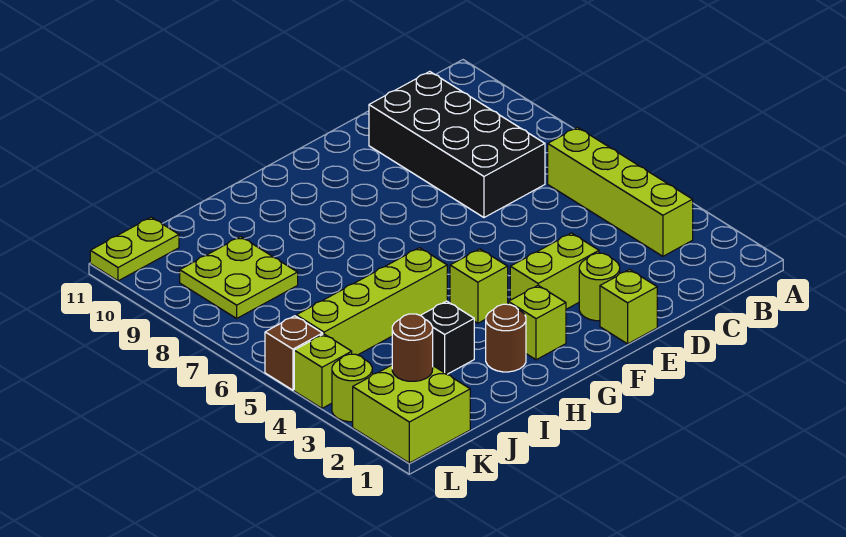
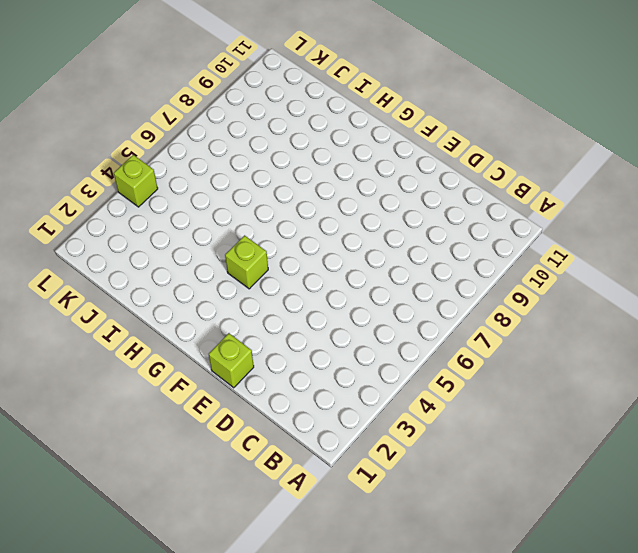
none -> lime brick B3:B6 level 1
none -> black brick C7:D10 level 1
none -> lime round brick E2 level 1

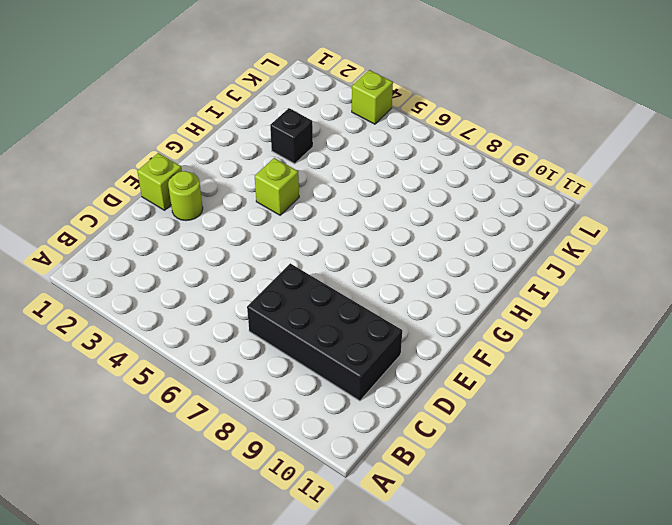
none -> lime brick B3:B6 level 1
none -> lime brick E3:F3 level 1
none -> lime brick G2 level 1

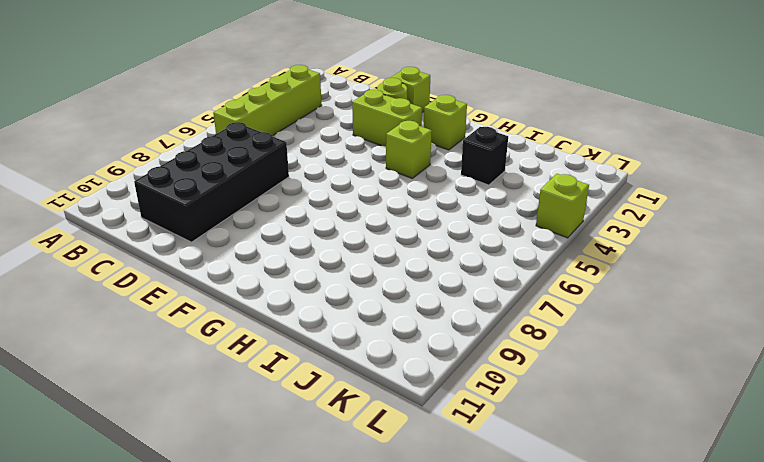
none -> brown round brick H2 level 1
none -> lime brick H5:K5 level 1
none -> lime plate J8:K9 level 1

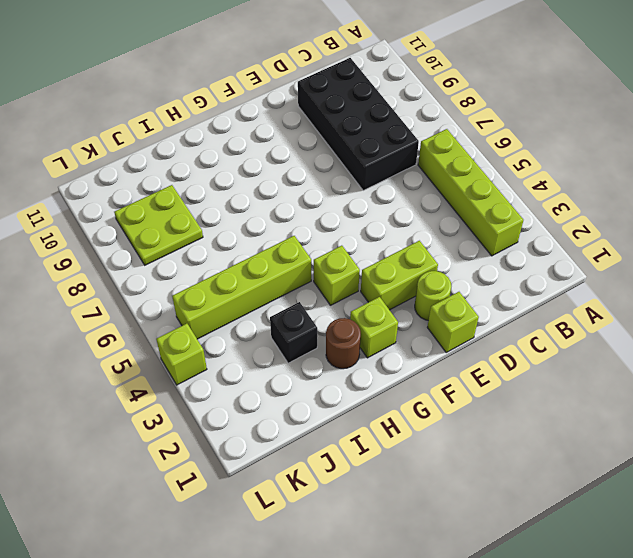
none -> lime brick K1:L2 level 1
none -> lime plate K11:L11 level 1
none -> lime round brick L3 level 1

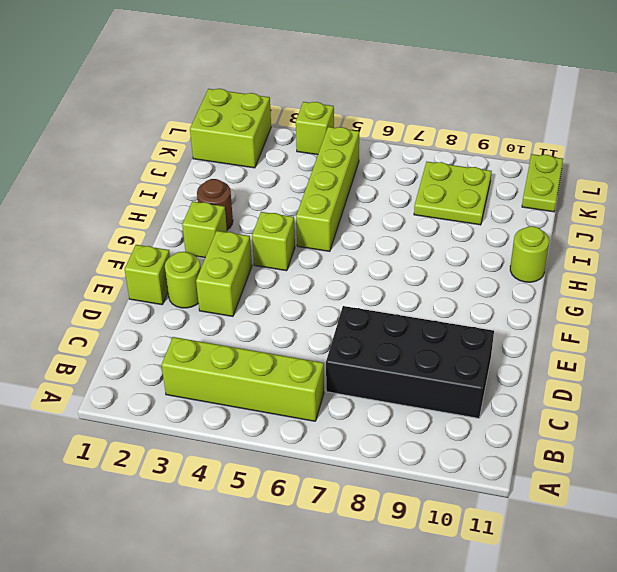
lime round brick H11 level 1 -> lime round brick L3 level 1
none -> black brick I3 level 1
none -> brown brick L5 level 1
none -> brown round brick K2 level 2

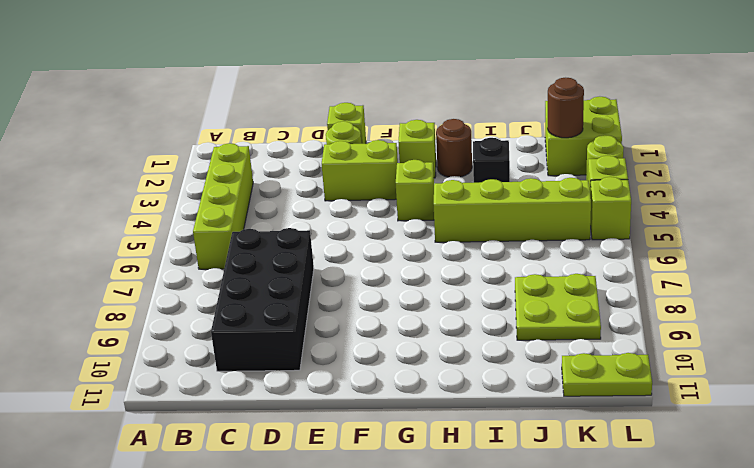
lime brick L5 level 1 -> brown brick L5 level 1

